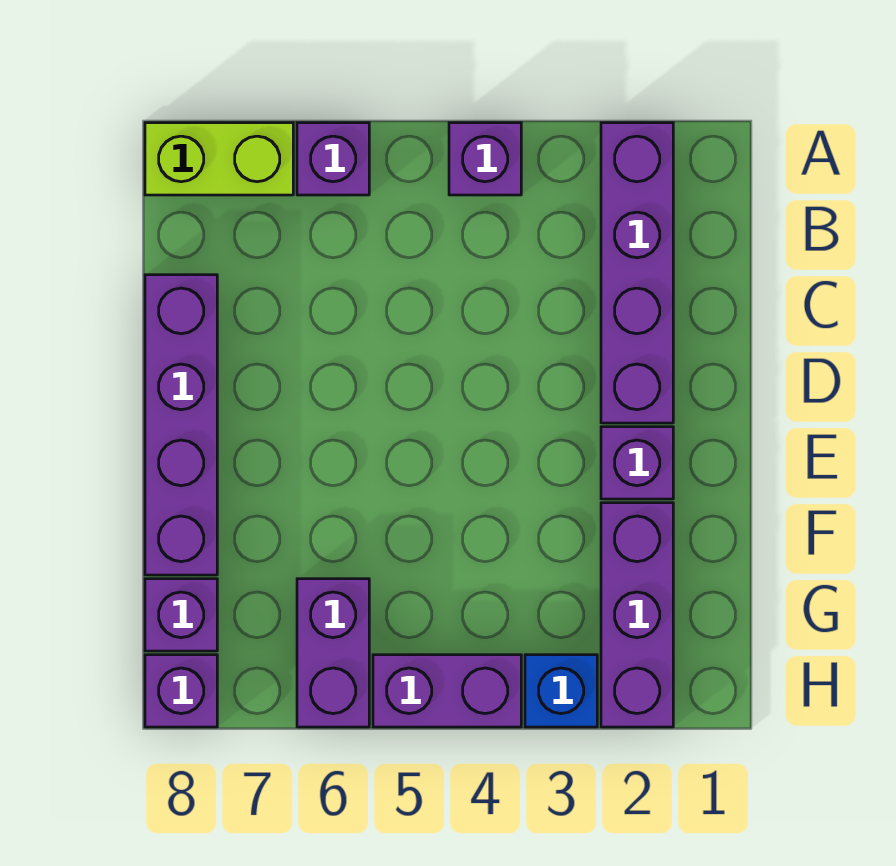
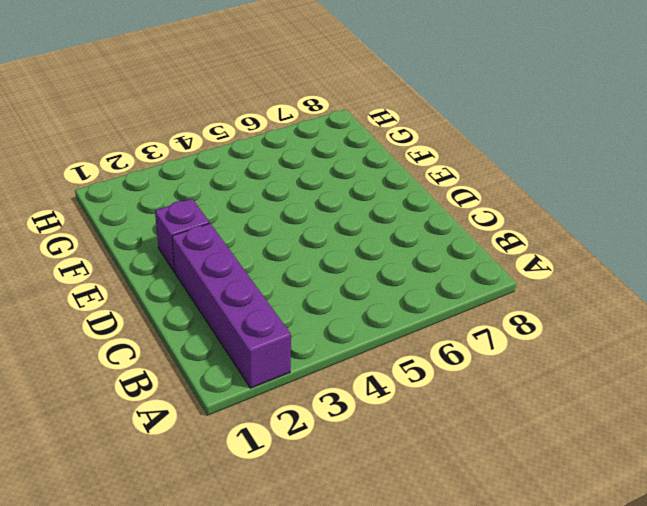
none -> purple brick A4 level 1
none -> purple brick A6 level 1
none -> lime brick A7:A8 level 1

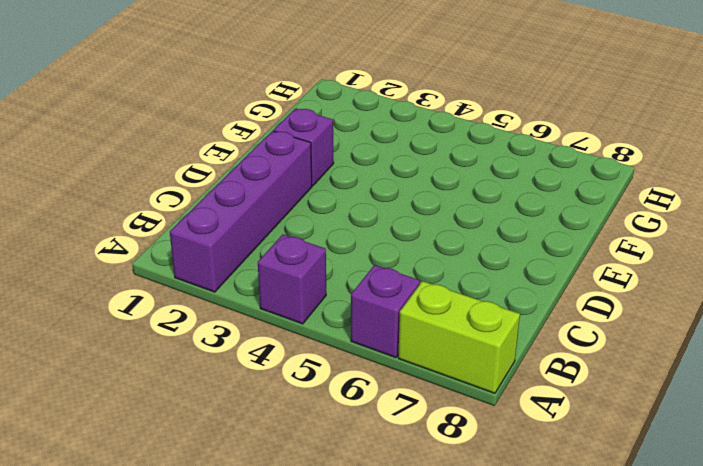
none -> purple brick C8:F8 level 1
none -> purple brick F2:H2 level 1
none -> purple brick G6:H6 level 1

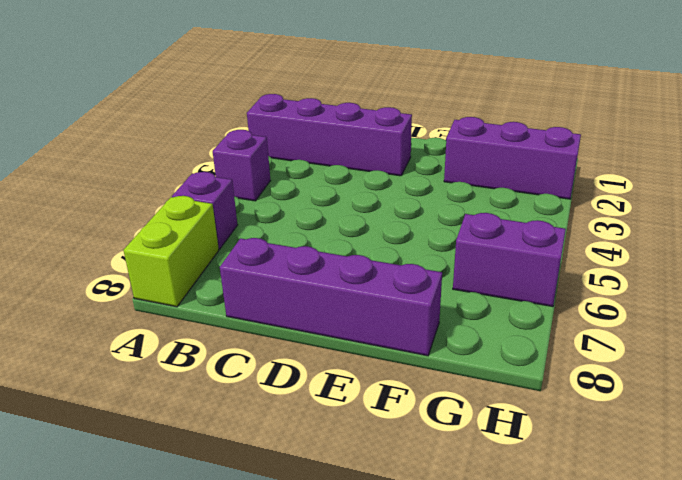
none -> purple brick E2 level 1
none -> purple brick G8 level 1
none -> blue brick H3 level 1

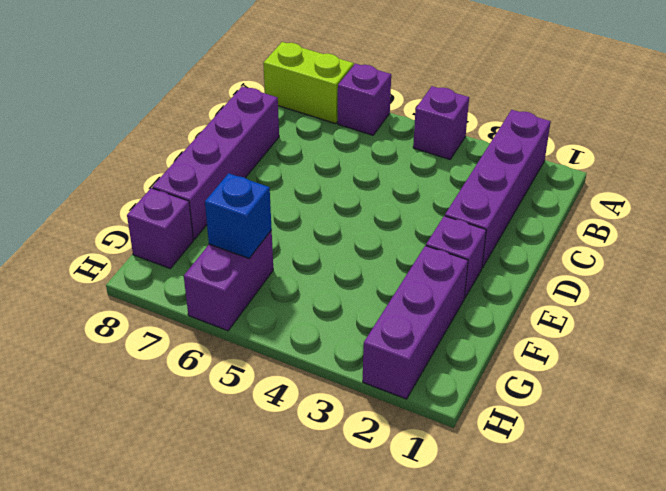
blue brick G6 level 2 -> blue brick H3 level 1
none -> purple brick H4:H5 level 1
none -> purple brick H8 level 1

